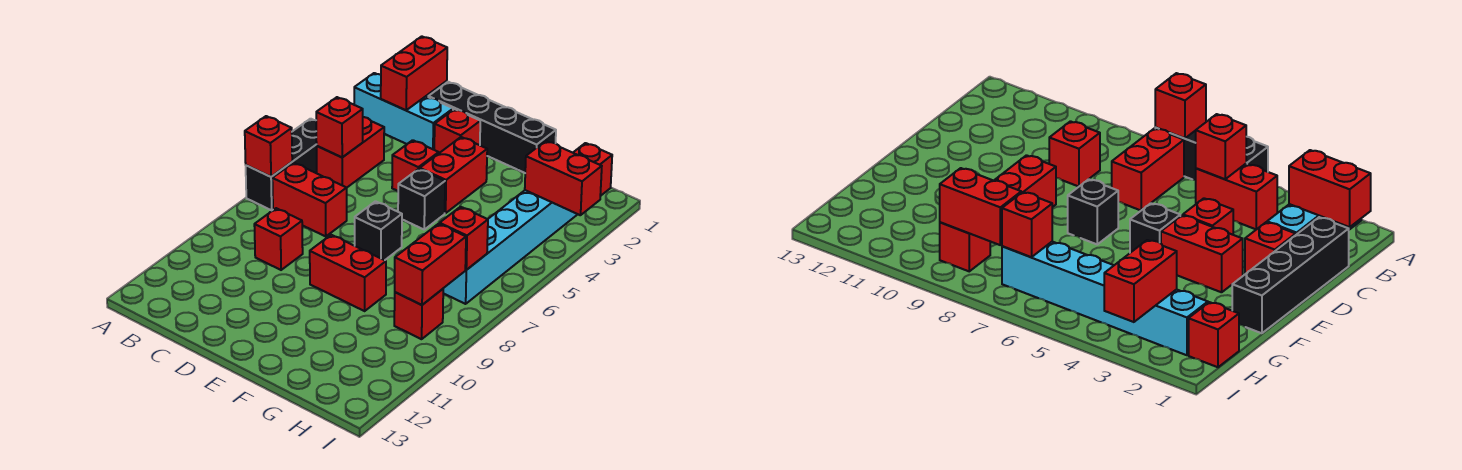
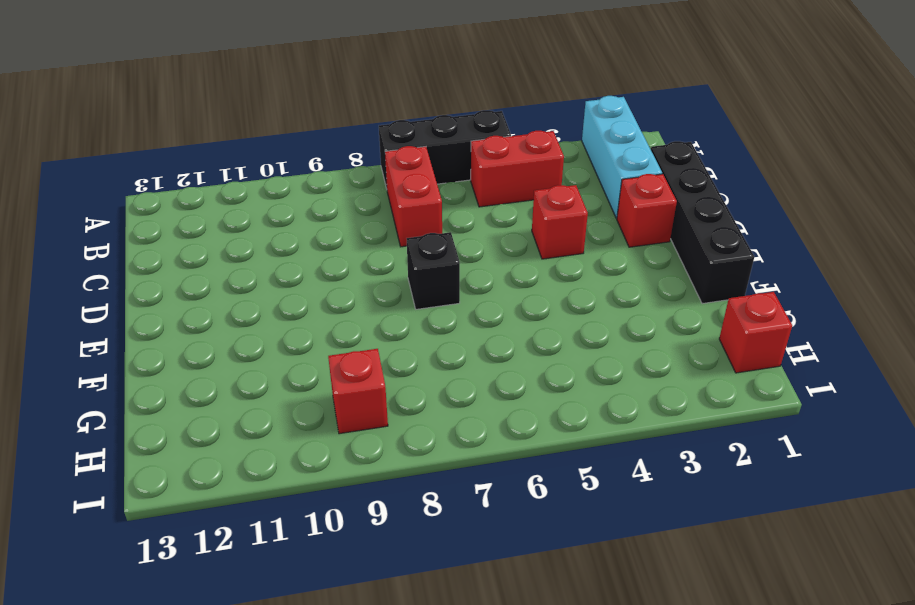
none -> red brick C9 level 1
none -> red brick E3:E4 level 1
none -> black brick E5 level 1

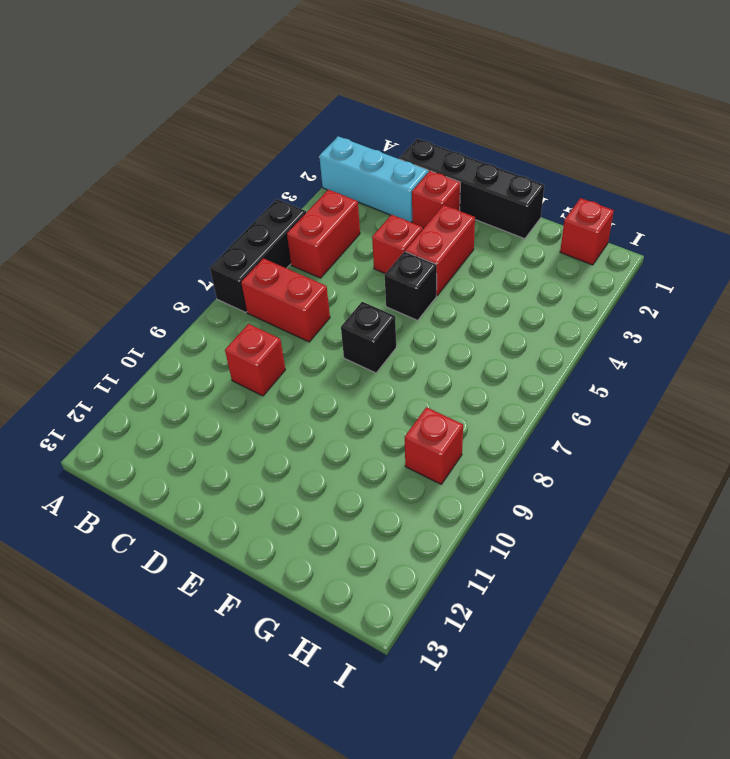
none -> red brick E9:F9 level 1
none -> cyan brick H2:H7 level 1
none -> red brick A7 level 2

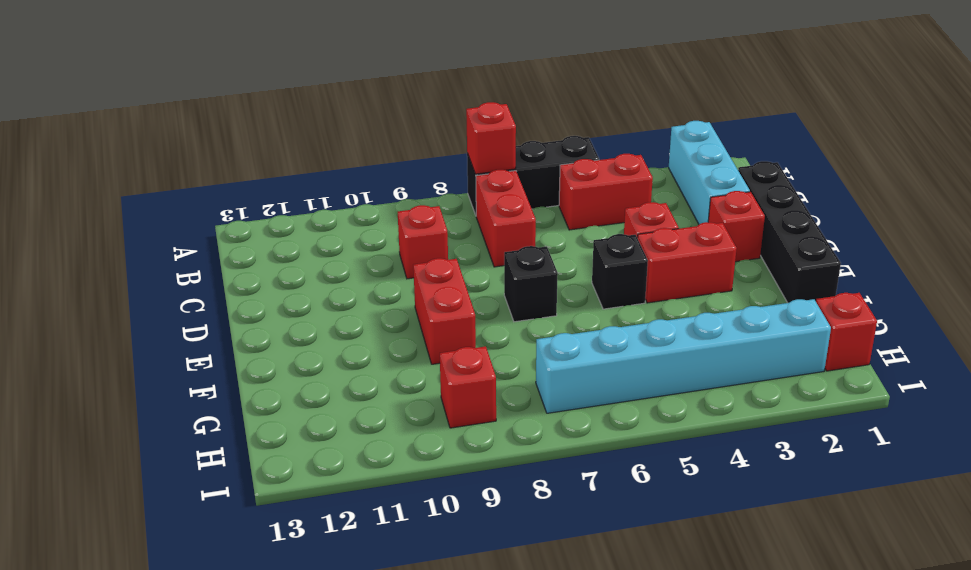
none -> red brick B1:B2 level 2
none -> red brick B5 level 2
none -> red brick H3:I3 level 2

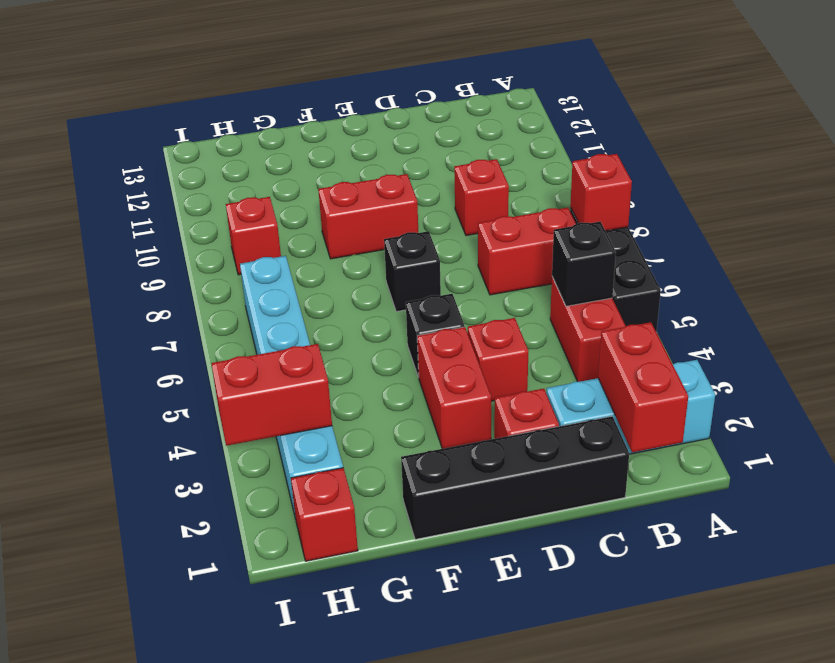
black brick B5 level 2 -> red brick B5 level 2
none -> red brick H7 level 2
none -> red brick H8:H9 level 2

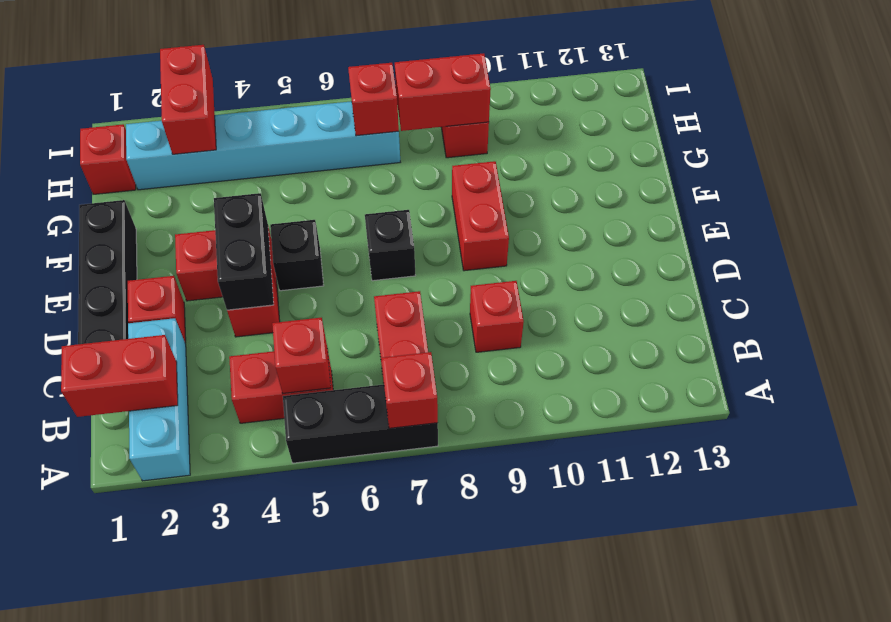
black brick D4:E4 level 2 -> none

